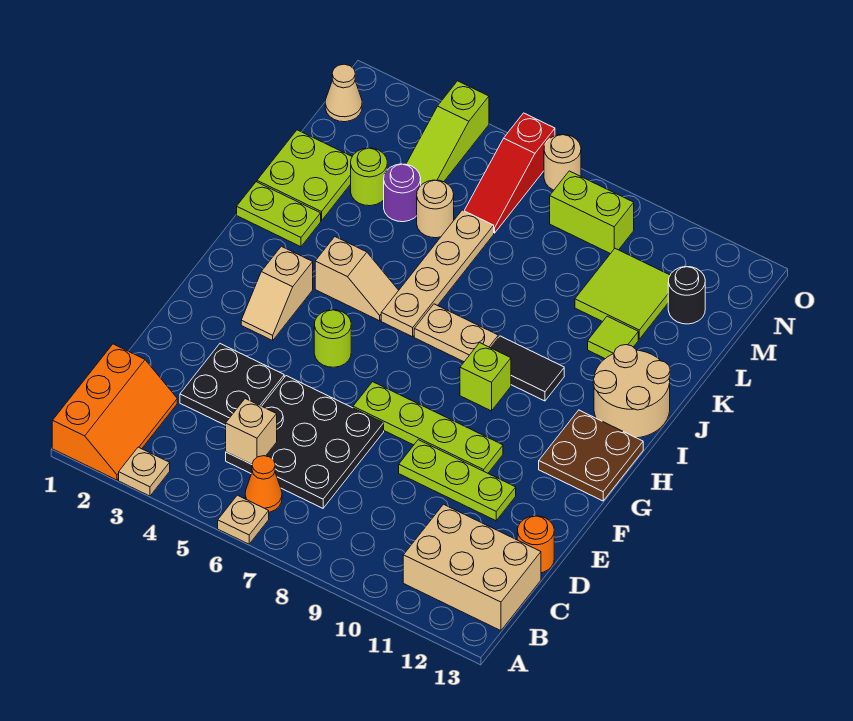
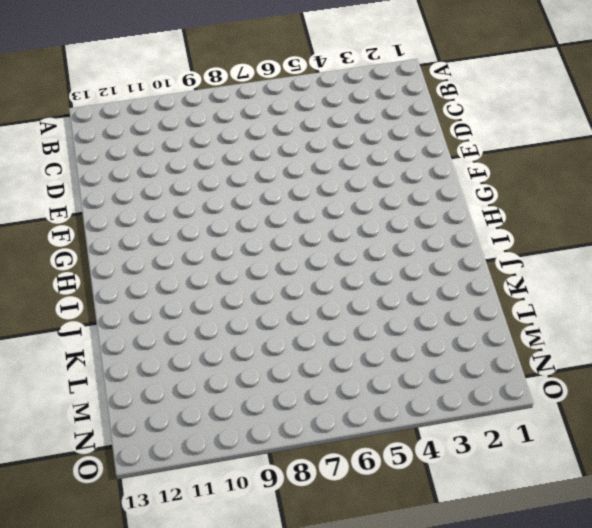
none -> orange slope A1:C2 level 1 top 1
none -> tan plate A3 level 1
none -> tan plate A6 level 1
none -> orange cone B6 level 1

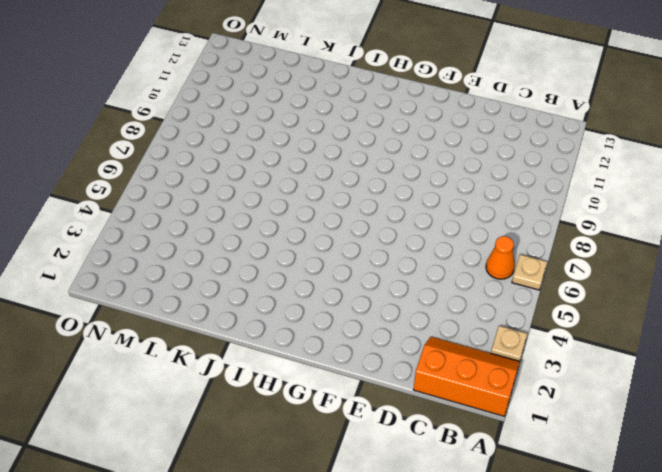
none -> tan brick B11:C13 level 1
none -> black plate C5:E7 level 1
none -> black plate D3:E4 level 1
none -> orange round brick D13 level 1

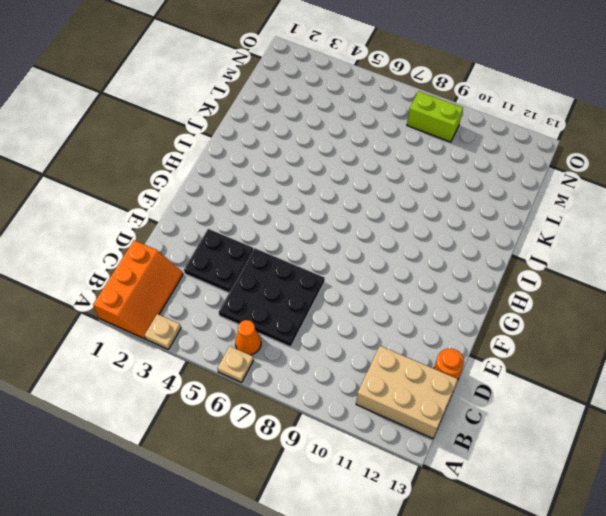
none -> lime plate E9:E11 level 1
none -> lime plate F7:F10 level 1
none -> tan slope G3:H3 level 1 top H
none -> lime round brick G5 level 1

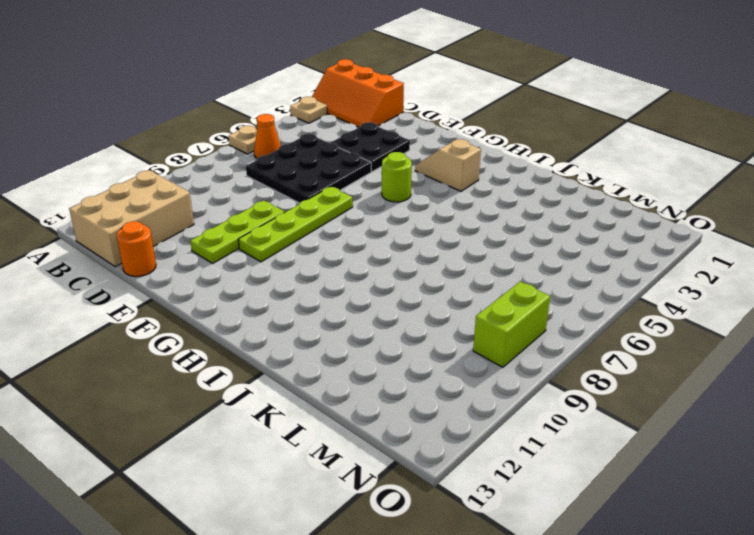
none -> brown plate G12:H13 level 1
none -> lime brick H9 level 1
none -> tan slope I4:I5 level 1 top 4
none -> tan plate I6:L6 level 1

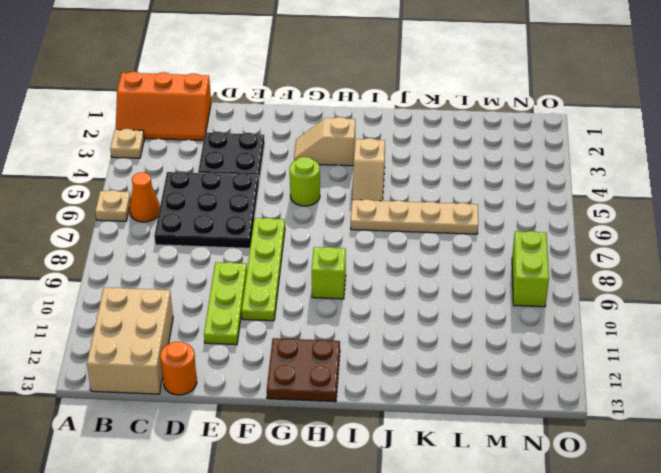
none -> tan plate I7:I8 level 1
none -> black tile I9:I10 level 1
none -> tan round brick I12:J13 level 1
none -> lime plate J1:J2 level 1

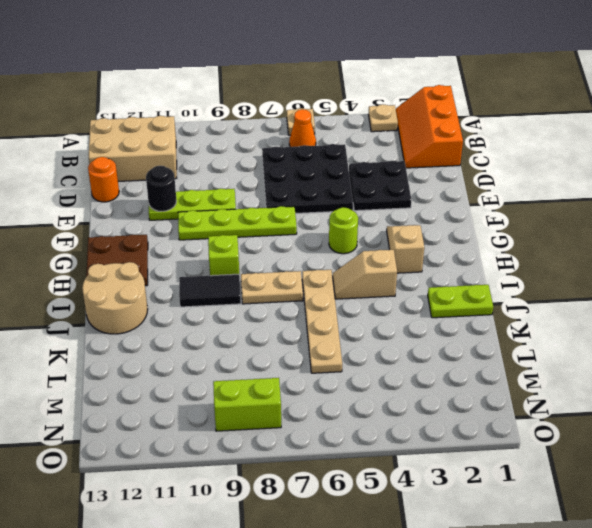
black round brick E11 level 2 -> black round brick M12 level 1
none -> lime plate K1:L2 level 1
none -> lime tile K11 level 1
none -> lime round brick L3 level 1
none -> purple round brick L4 level 1

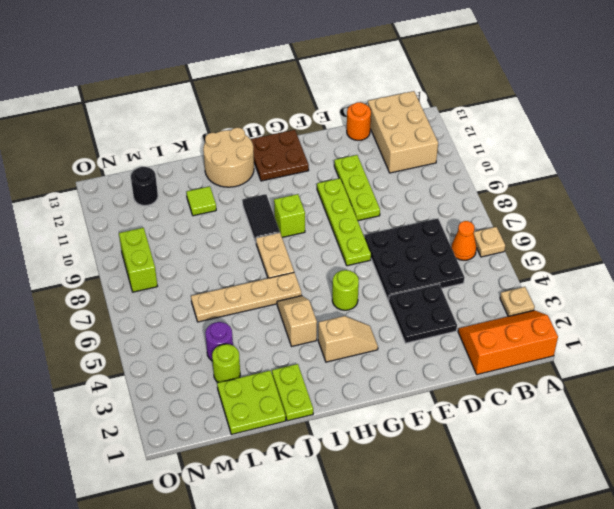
none -> tan round brick L5 level 1
none -> lime tile L10:M11 level 1
none -> lime slope M4:O4 level 1 top O
none -> red slope M6:O6 level 1 top O

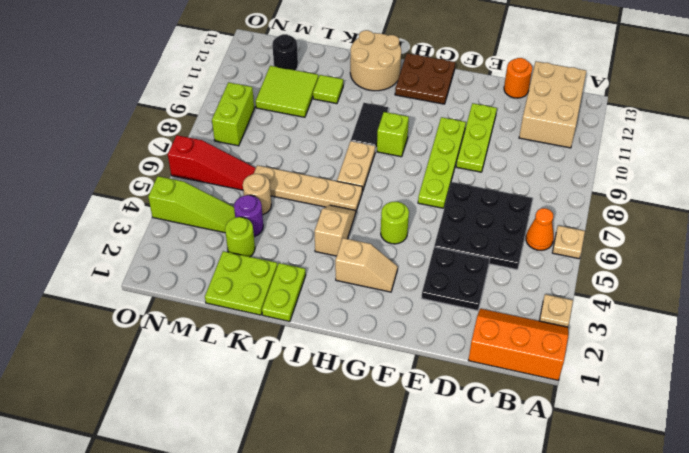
none -> tan cone N1 level 1
none -> tan round brick O7 level 1
none -> tan brick C5 level 2

